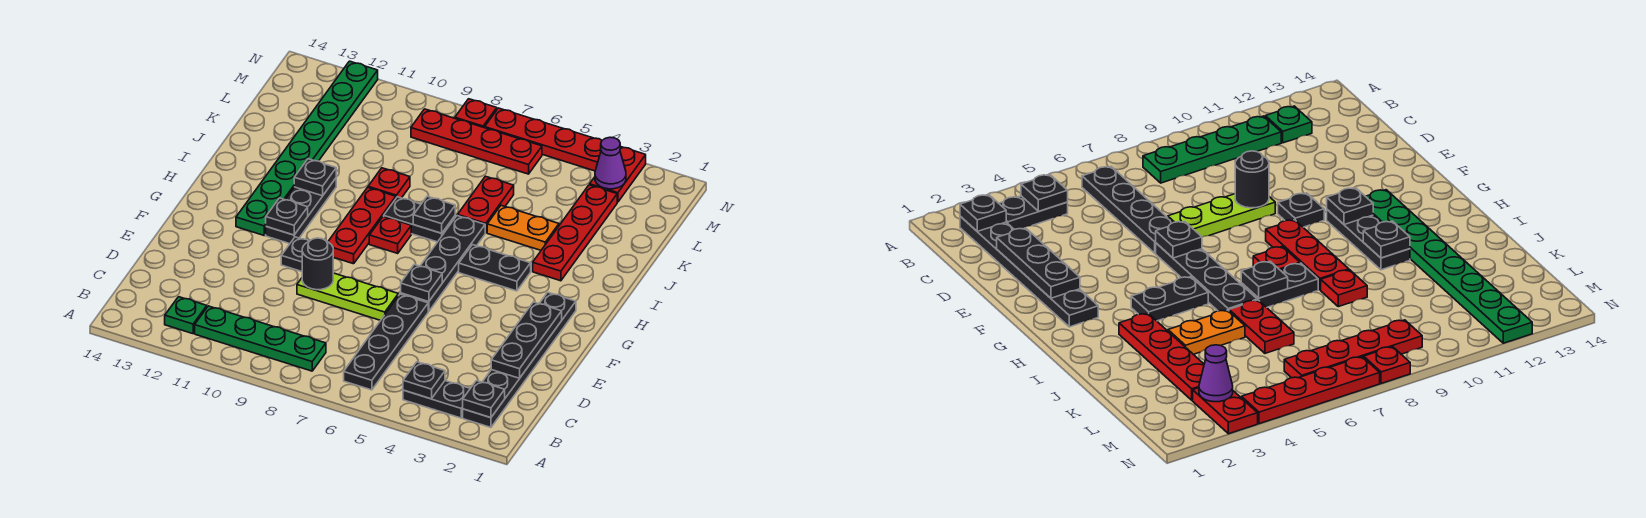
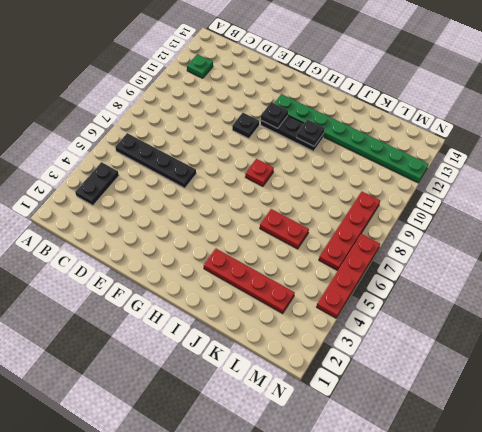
none -> black plate B2:G2 level 1
none -> green plate B8:B11 level 1
none -> lime plate E7:E9 level 1
none -> black plate F6:I6 level 1

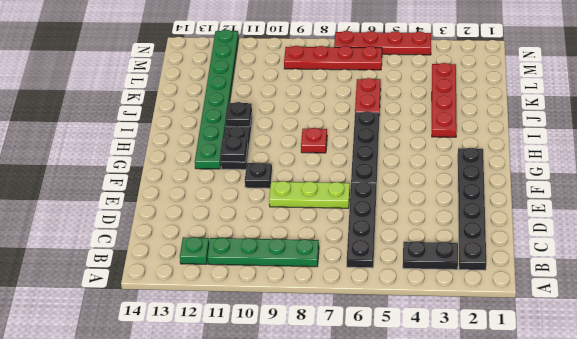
none -> red plate G9:I9 level 1
none -> black plate H4:H5 level 1
none -> black plate I7:I8 level 1
none -> orange plate J4:J5 level 1

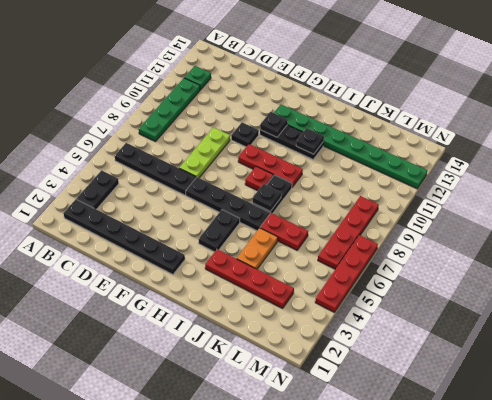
none -> red plate J9 level 1
none -> red plate M3:N3 level 1
none -> red plate N8 level 1
none -> black plate B2 level 2

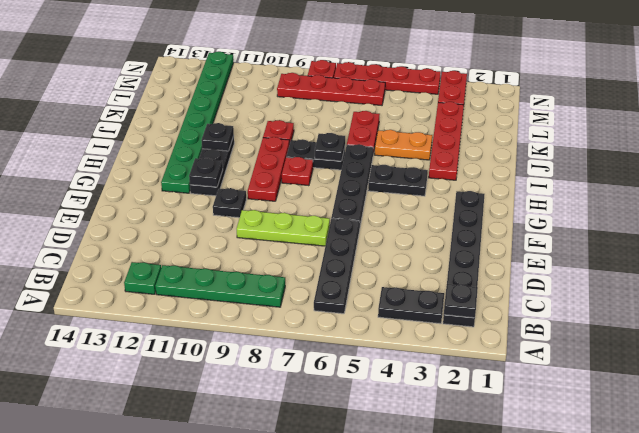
none -> black plate B4 level 2
none -> black plate D2:F2 level 2
none -> black round brick E9 level 2
none -> black plate F6 level 2

